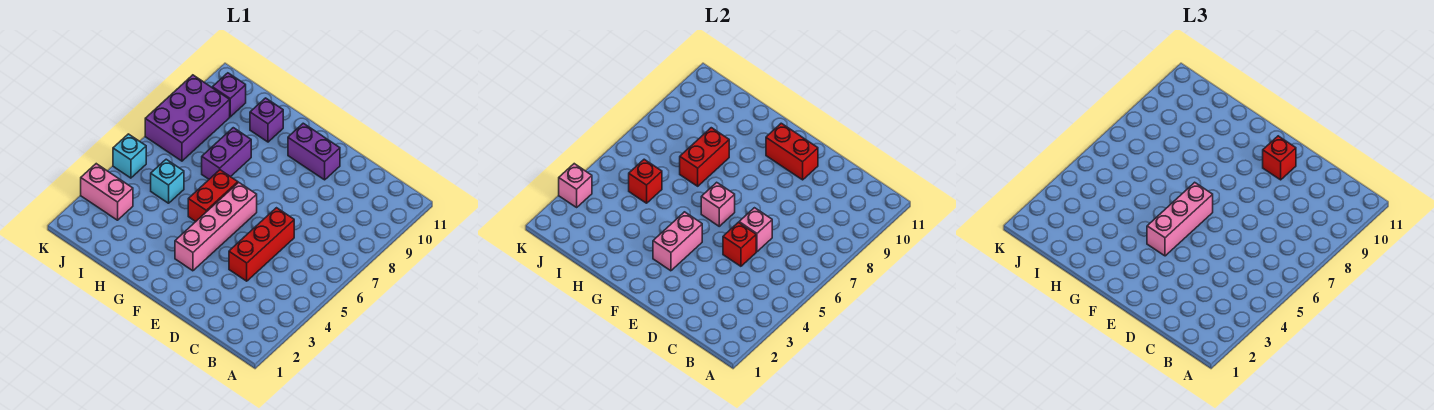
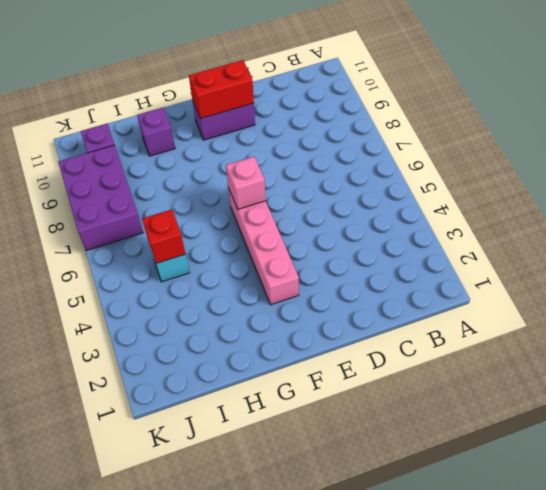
none -> red brick D4:D6 level 1
none -> red brick G5:G6 level 1
none -> purple brick H7:H8 level 1

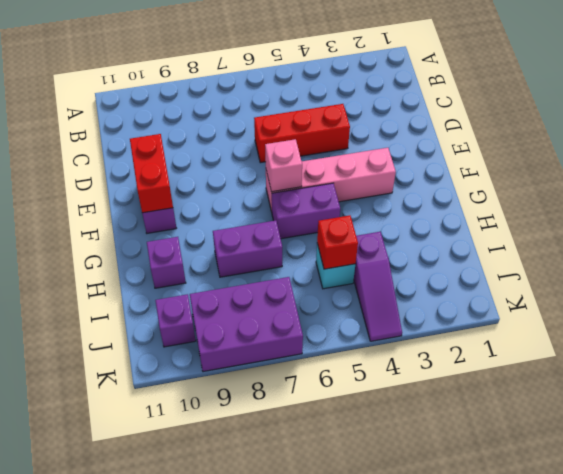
purple brick G5:G6 level 1 -> red brick G5:G6 level 1
purple slope I4:K4 level 1 top I -> none
none -> pink brick J3:K3 level 1
none -> cyan brick K5 level 1
none -> red brick D5 level 2

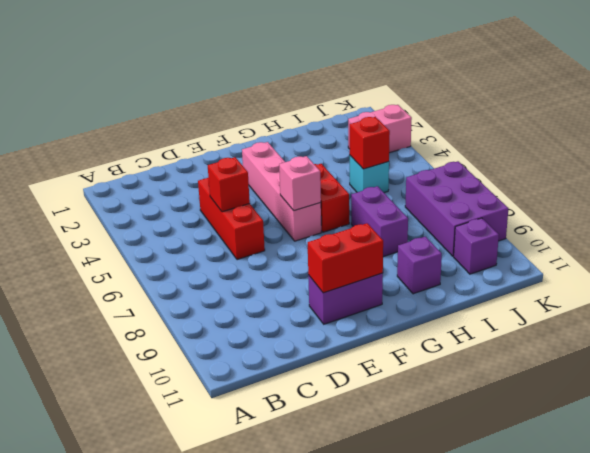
none -> cyan brick K5 level 1
none -> pink brick D6 level 2
none -> pink brick F3:F4 level 2

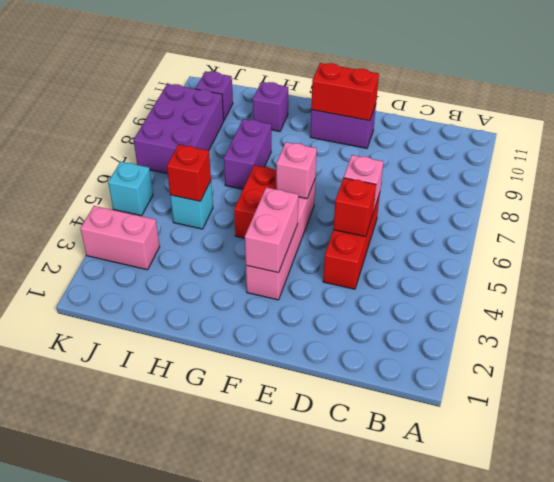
none -> red brick H7:H8 level 2
none -> pink brick K3 level 2
none -> red brick E10 level 3

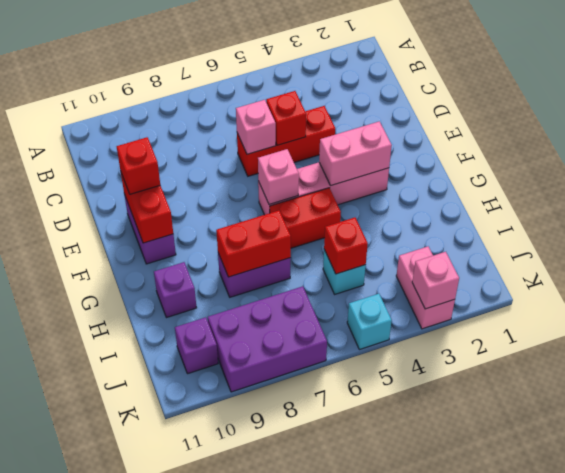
none -> pink brick F4:F6 level 3

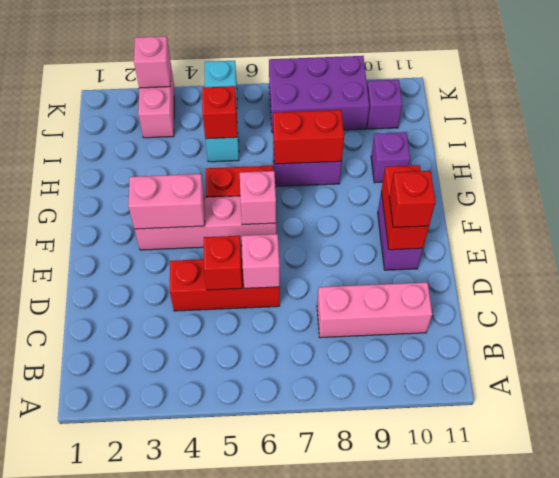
pink brick C8:C10 level 1 -> pink brick F4:F6 level 3

